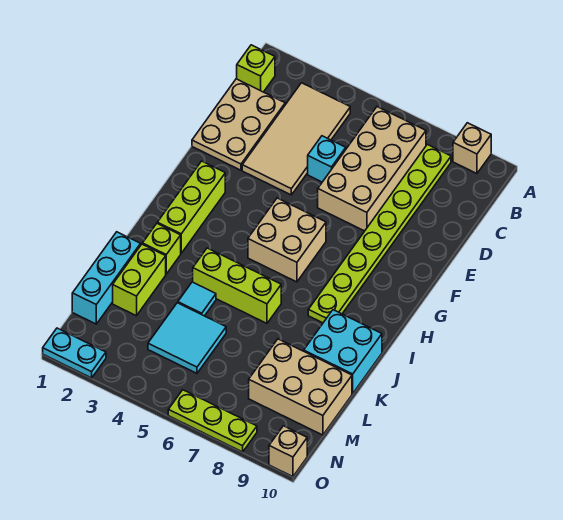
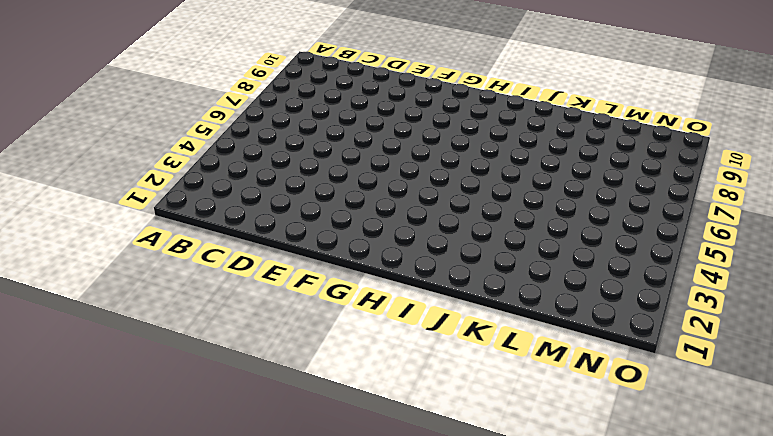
none -> tan brick A9 level 1
none -> lime brick B1 level 1
none -> tan tile B3:E4 level 1

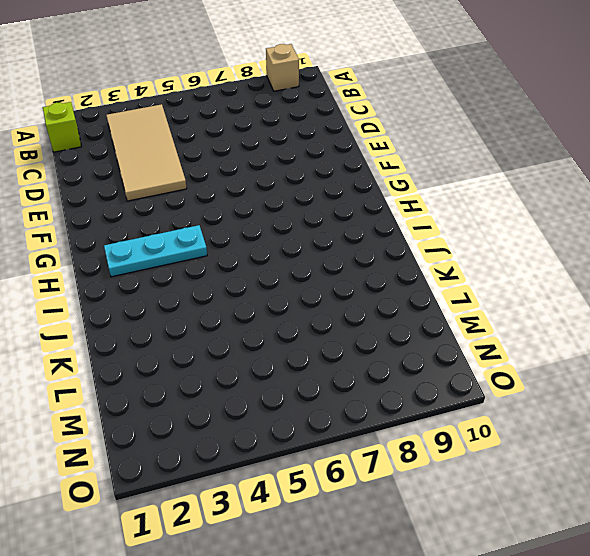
cyan plate H2:H4 level 1 -> lime brick G2:I2 level 1
none -> tan brick B6:E7 level 1
none -> lime plate B8:I8 level 1
none -> tan plate C1:E2 level 1

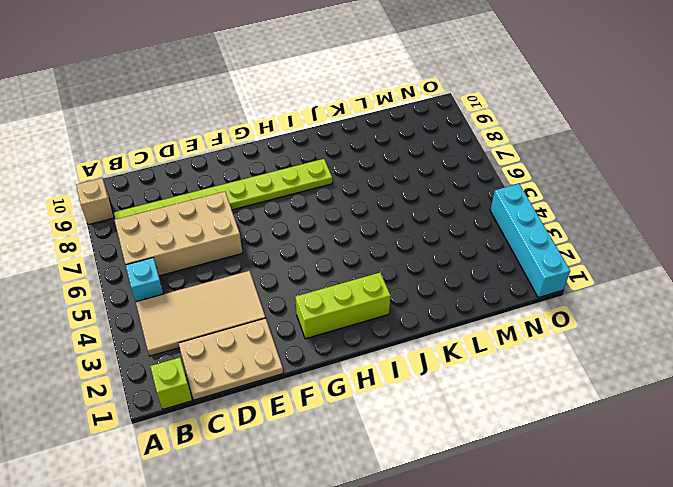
cyan brick B5 level 1 -> cyan brick D5 level 1
cyan brick O1:O4 level 1 -> cyan plate O1:O2 level 1
none -> tan brick G5:H6 level 1
none -> lime brick J2 level 1
none -> lime brick J4:J6 level 1

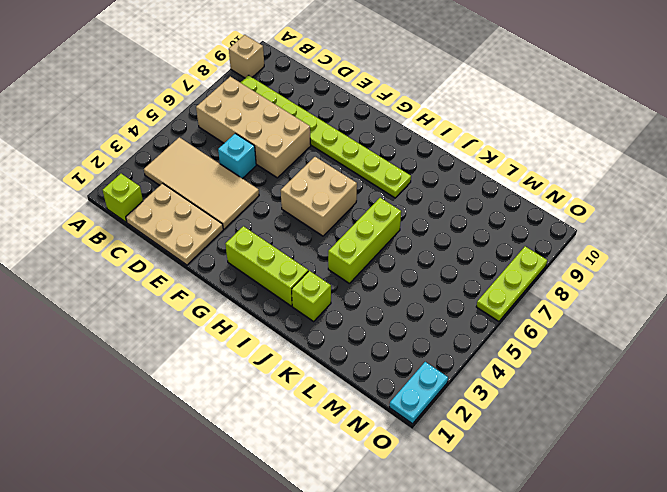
none -> cyan brick J9:K10 level 1
none -> cyan brick K1:M1 level 1
none -> lime brick K2:L2 level 1

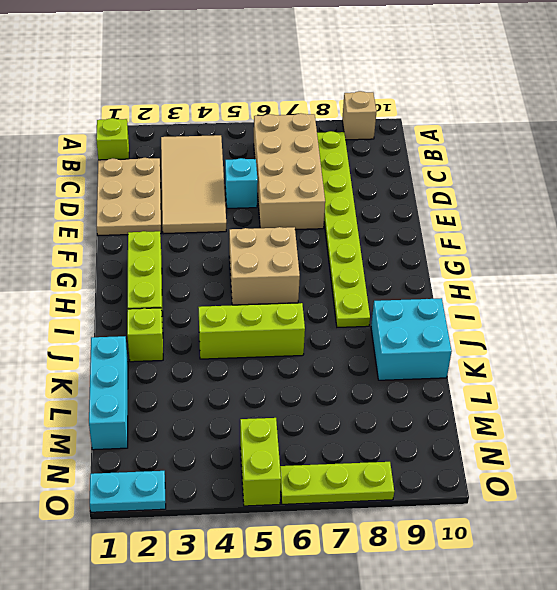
lime brick N5:O5 level 1 -> lime brick K2:L2 level 1
none -> cyan tile K4 level 1
none -> cyan tile L4:M5 level 1
none -> tan brick L8:M10 level 1

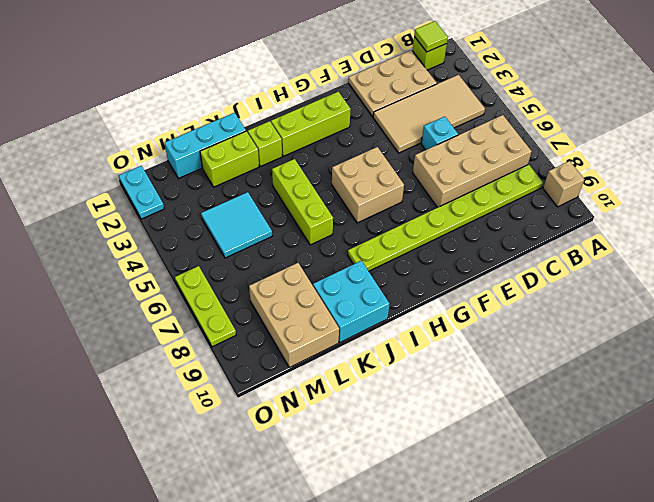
lime tile B1 level 2 -> none
none -> cyan tile K4 level 1
none -> tan brick O10 level 1

